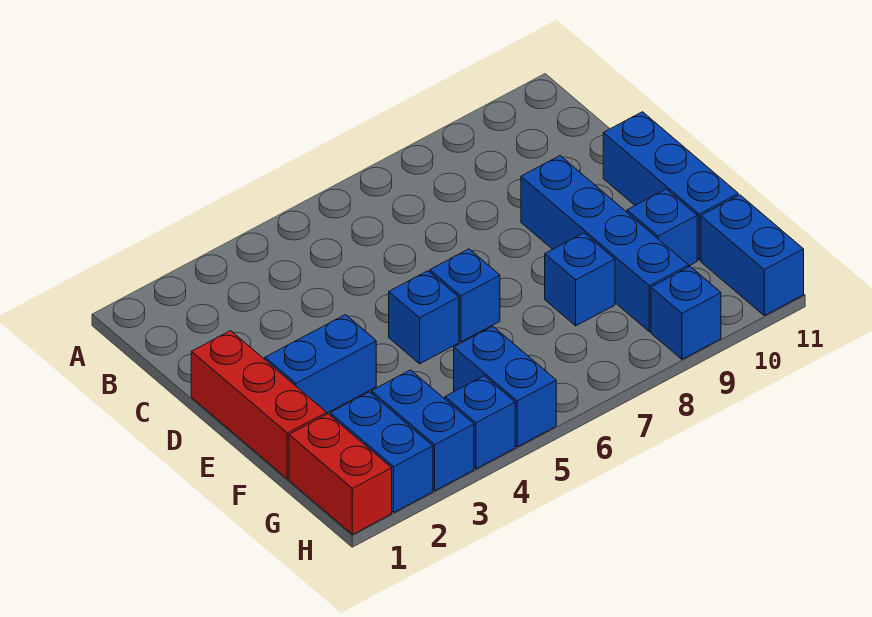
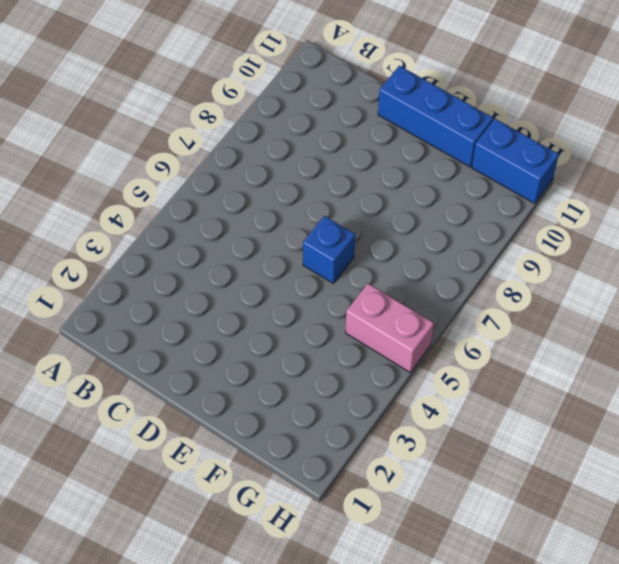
pink brick G5:H5 level 1 -> blue brick G5:H5 level 1
none -> red brick D1:F1 level 1
none -> blue brick D9:G9 level 1
none -> blue brick E2:E3 level 1

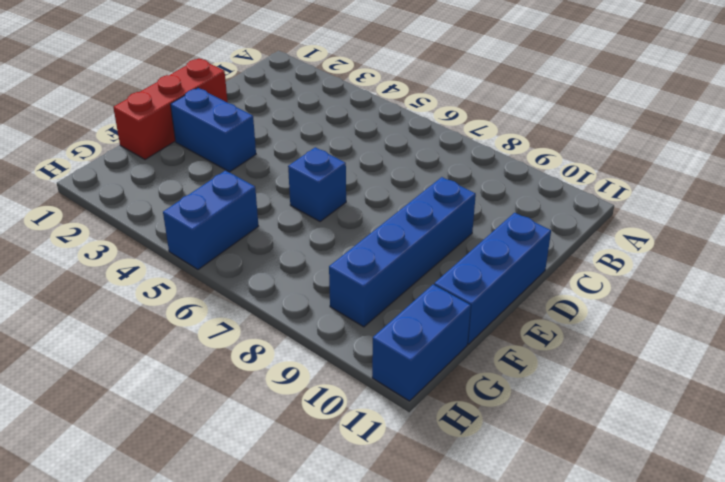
none -> blue brick E5 level 1
none -> blue brick F8 level 1
none -> blue brick F10 level 1

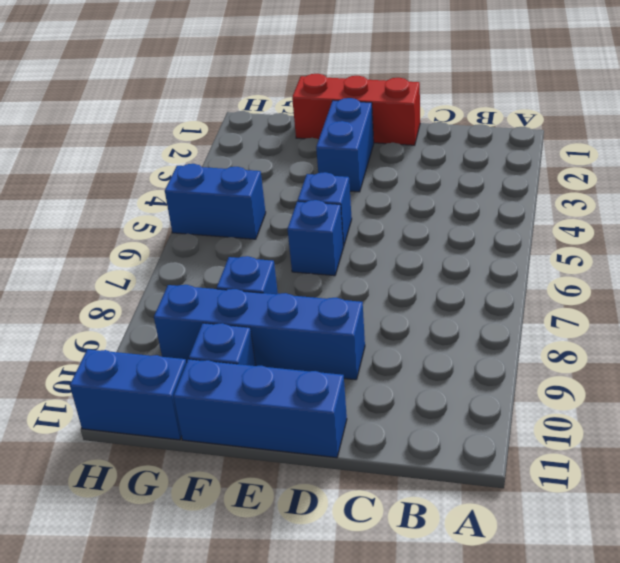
none -> red brick G1:H1 level 1
none -> blue brick G2:H2 level 1
none -> blue brick G3:H3 level 1

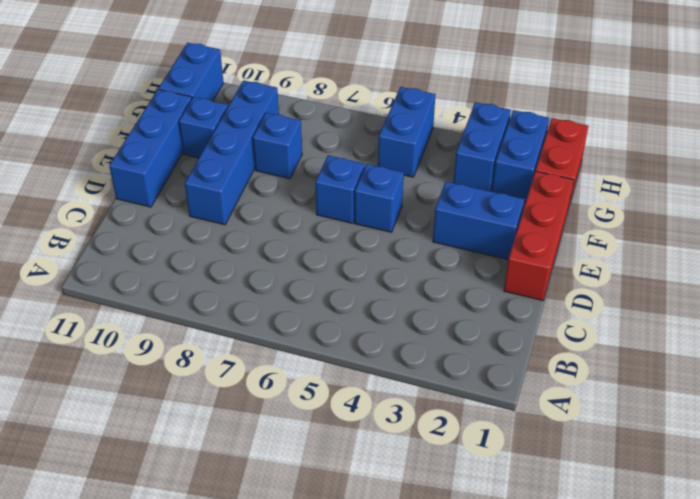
none -> blue brick H4 level 1
none -> blue brick H9 level 1

